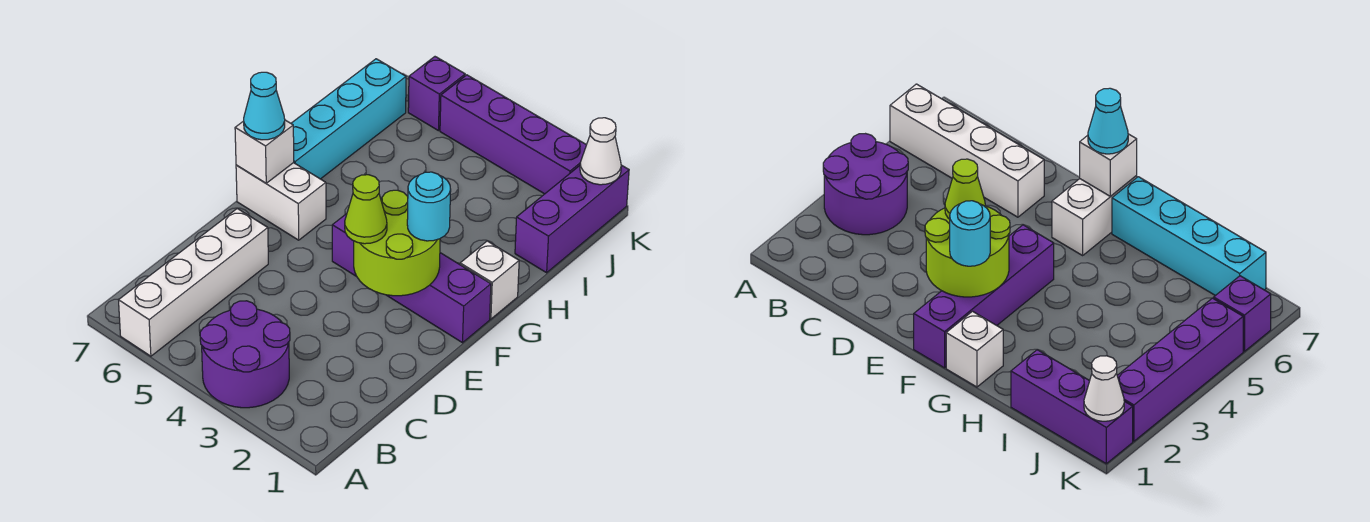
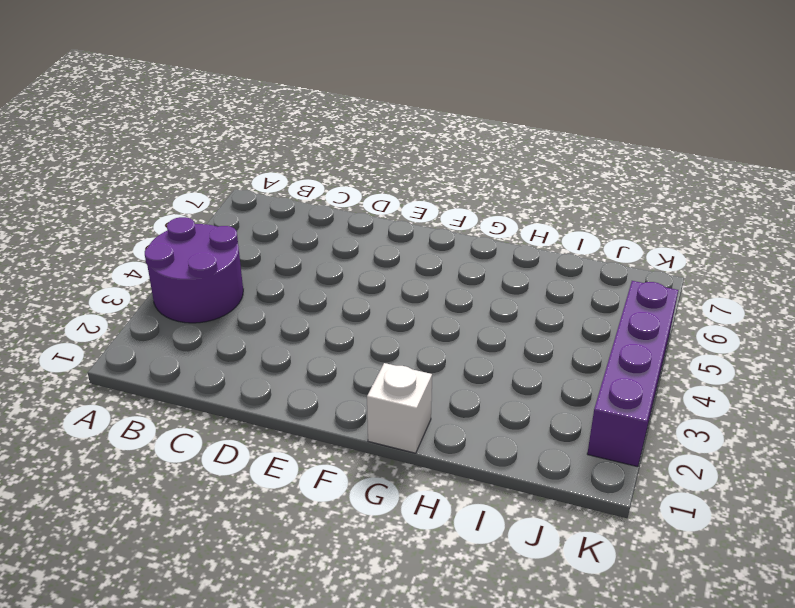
none -> white brick A6:D6 level 1
none -> purple brick F1:F4 level 1
none -> white brick F6:F7 level 1

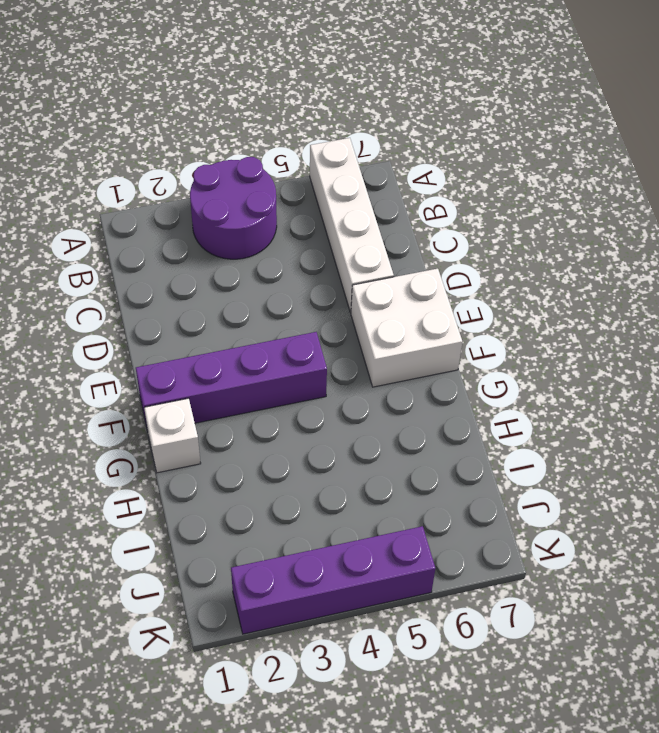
white brick E6:F7 level 1 -> white brick F6:F7 level 1
none -> cyan brick G7:J7 level 1
none -> purple brick I1:K1 level 1
none -> purple brick K6 level 1

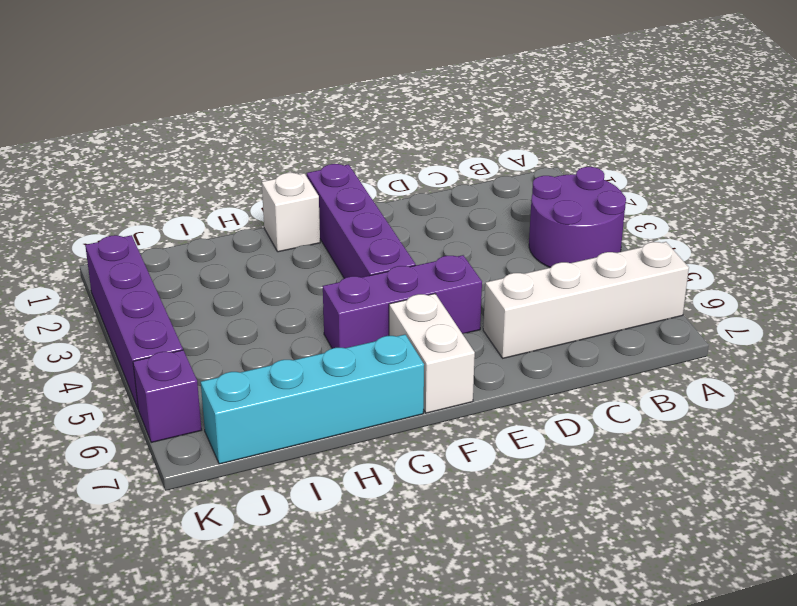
purple brick E5:G5 level 1 -> purple brick I1:K1 level 1
none -> lime round brick E2:F3 level 2
none -> white brick F7 level 2
none -> white cone K1 level 2

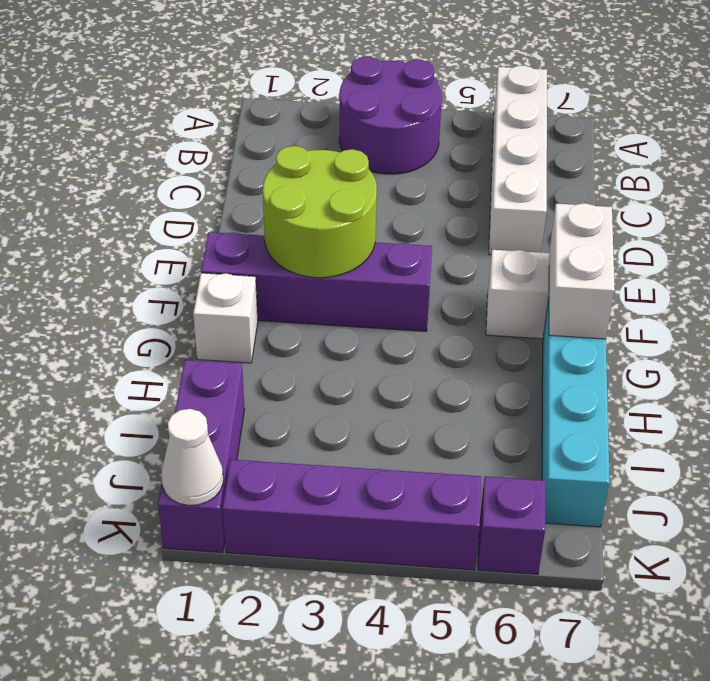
white brick F7:G7 level 2 -> white brick F7 level 2
none -> lime cone E3 level 3
none -> cyan round brick F2 level 3
none -> cyan cone F7 level 3

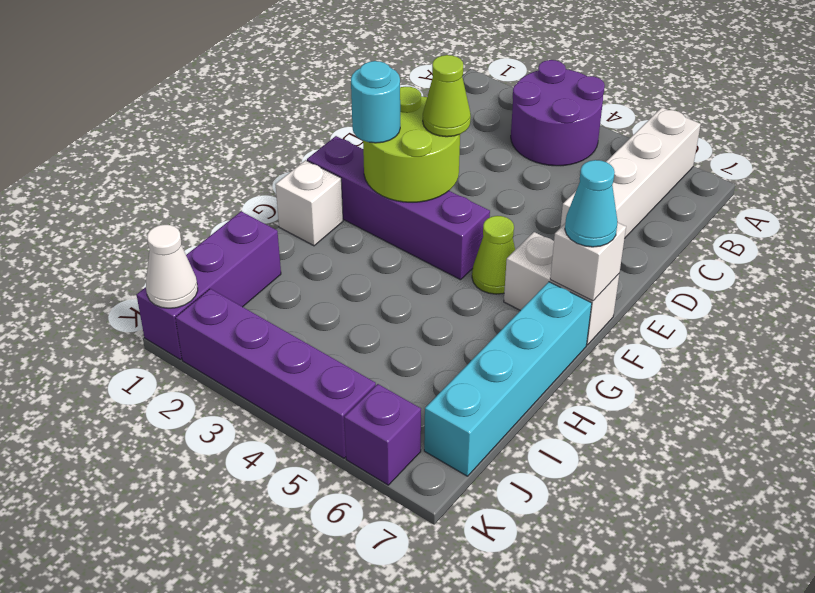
lime cone F5 level 1 -> none

